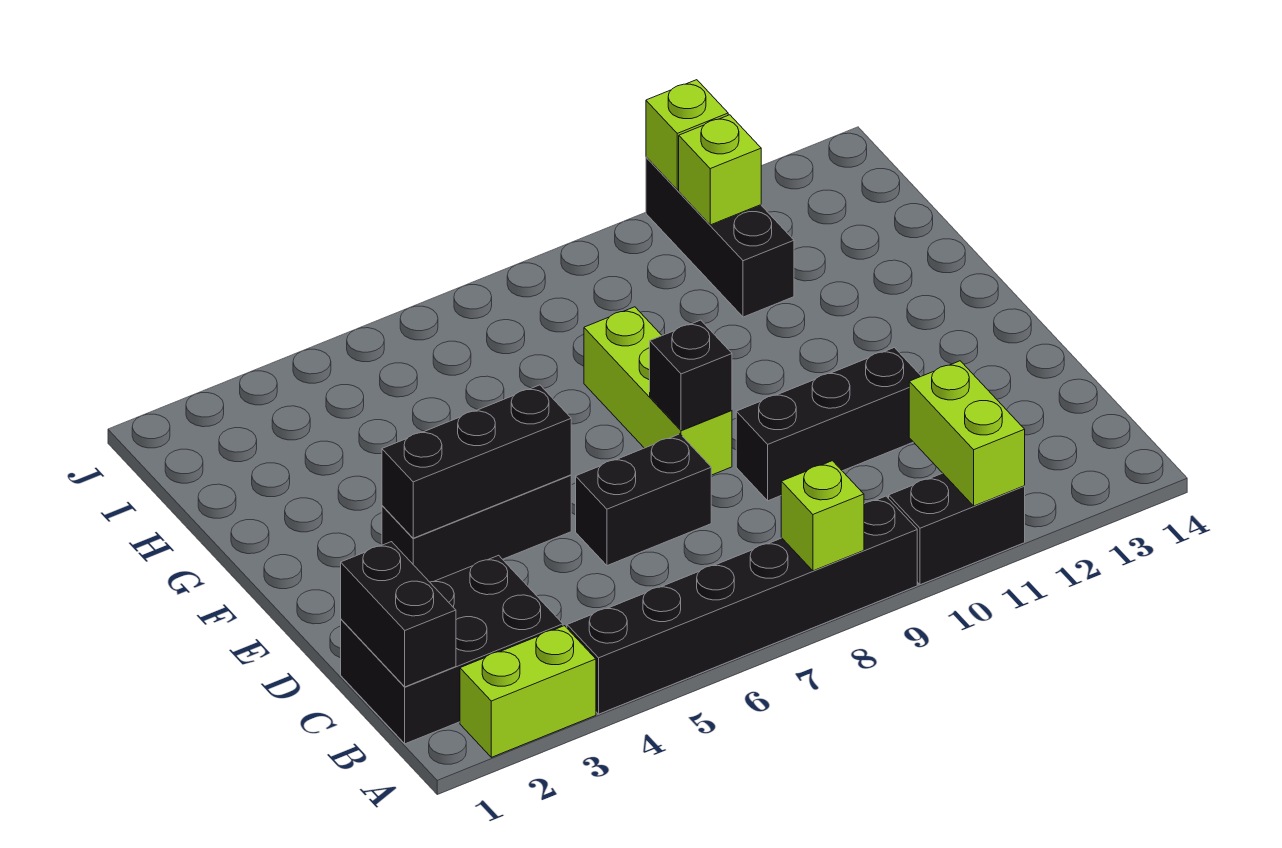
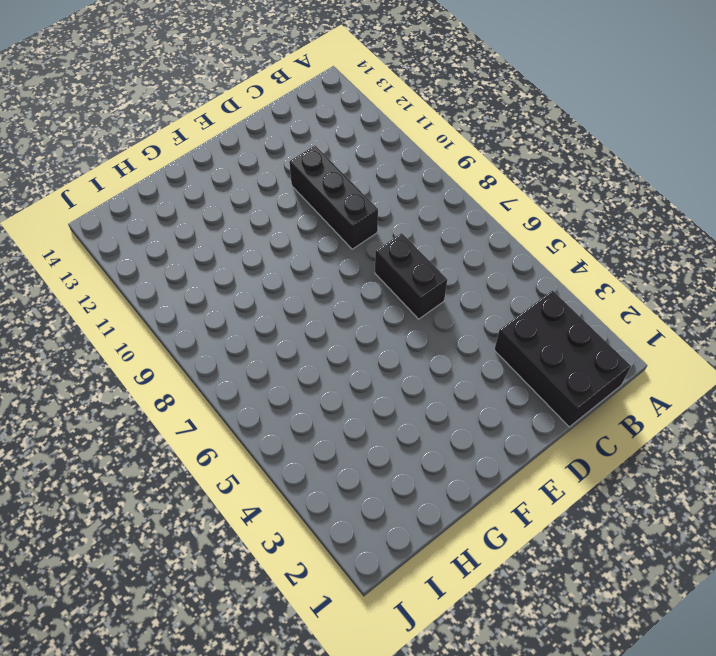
none -> lime brick A2:A3 level 1
none -> black brick A4:A9 level 1
none -> black brick A10:A11 level 1

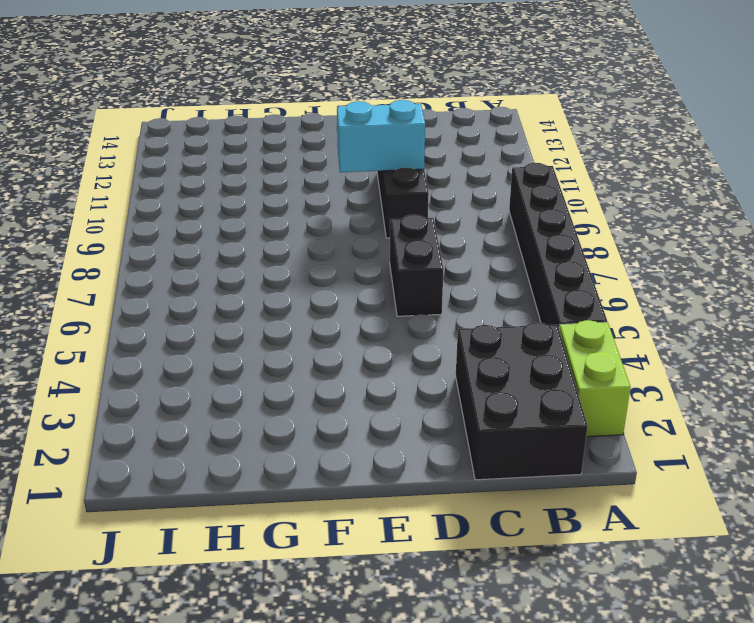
cyan brick D10:E10 level 2 -> none
none -> black brick A10:A11 level 1
none -> black brick E3:E5 level 1
none -> lime brick E8:G8 level 1

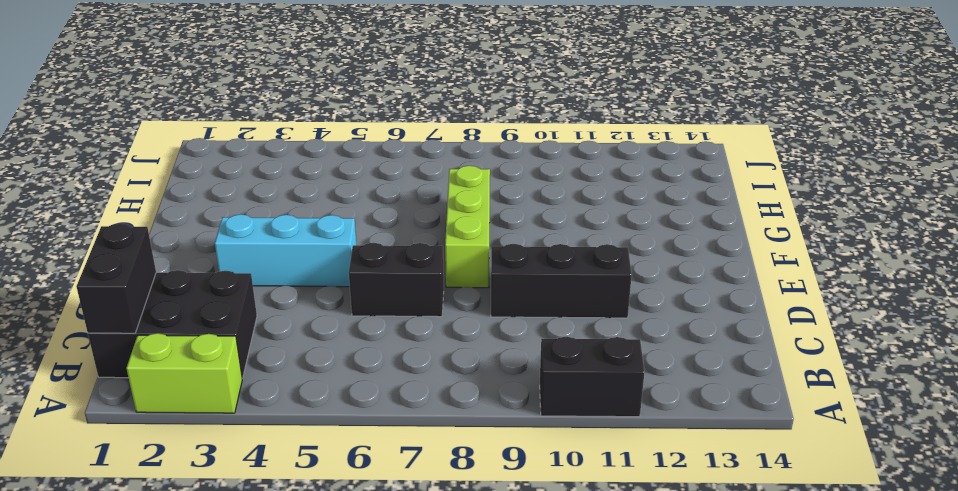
cyan brick E3:E5 level 1 -> black brick E3:E5 level 1
none -> black brick A4:A9 level 1
none -> black brick H11:J11 level 1
none -> lime brick A8 level 2

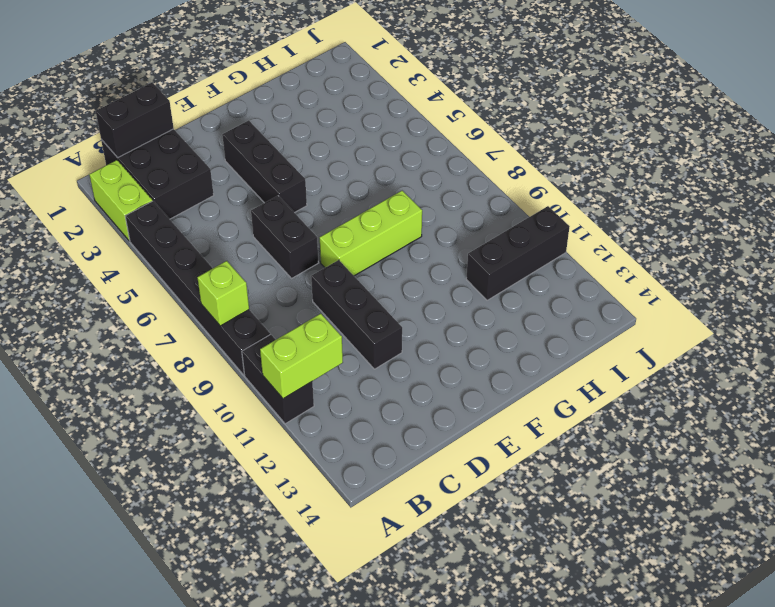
none -> black brick E3:E5 level 2
none -> black brick E8 level 2
none -> lime brick I11 level 2

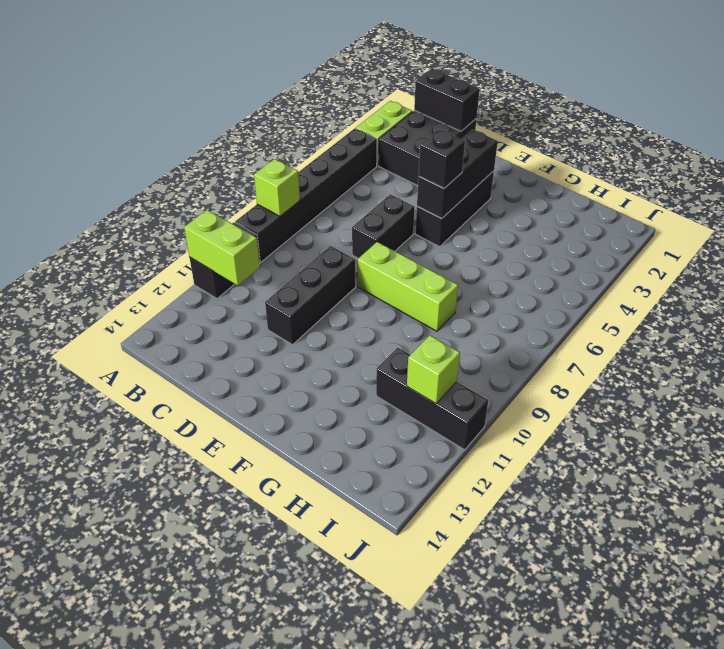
black brick E5 level 3 -> black brick E8 level 2
none -> lime brick J11 level 2

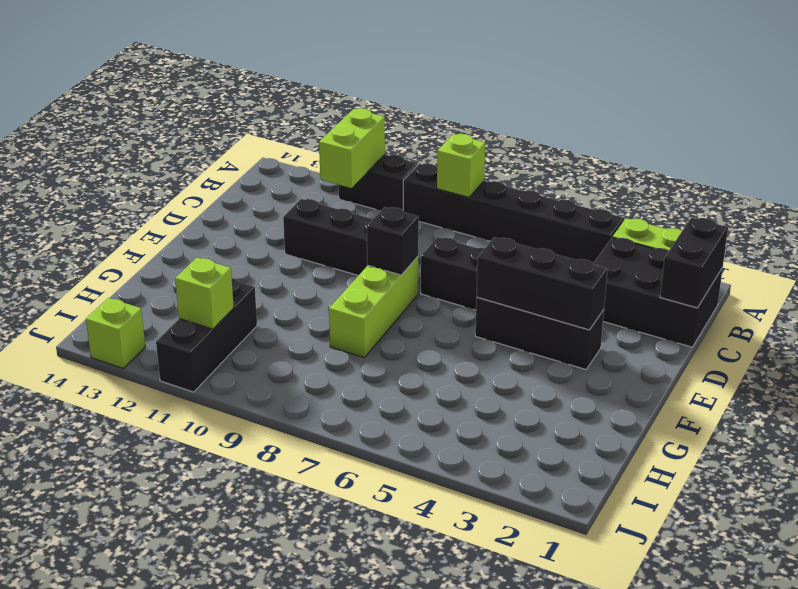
lime brick J13 level 1 -> lime brick J11 level 2

